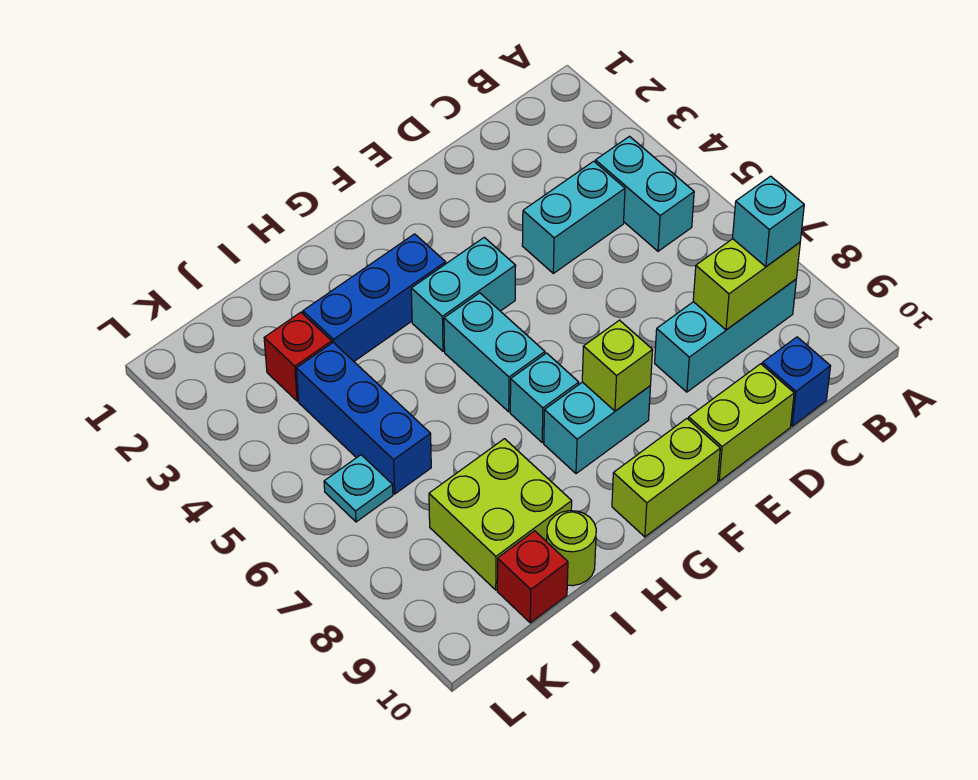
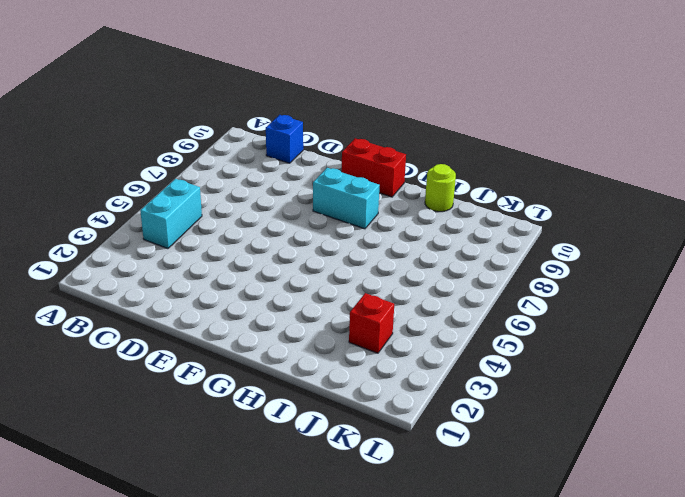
red brick F10:G10 level 1 -> lime brick F10:G10 level 1
none -> cyan brick B8:D8 level 1
none -> cyan brick C4:D4 level 1
none -> lime brick D10:E10 level 1

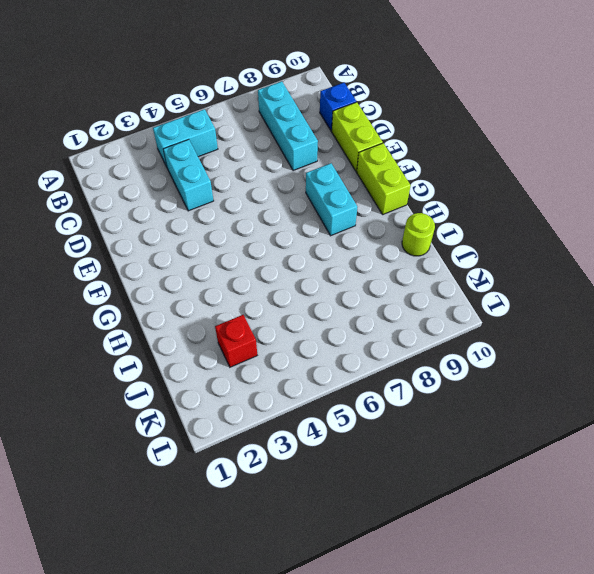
none -> cyan brick F4:G4 level 1
none -> blue brick G3:I3 level 1
none -> cyan brick G5:G6 level 1

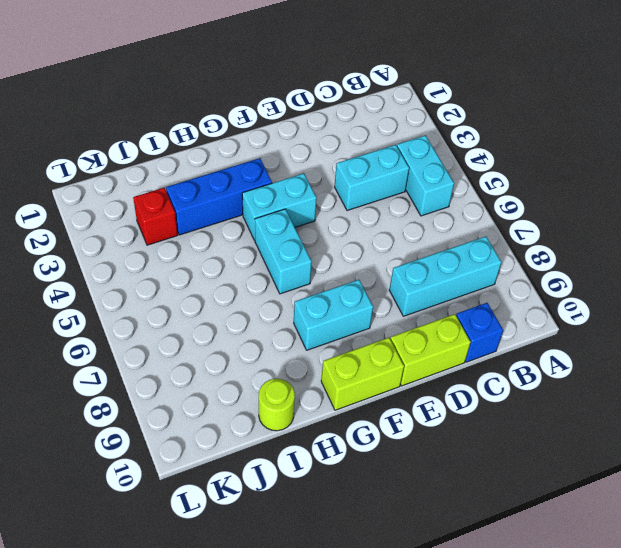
none -> cyan brick G7 level 1
none -> lime brick I8:J9 level 1
none -> blue brick J4:J6 level 1

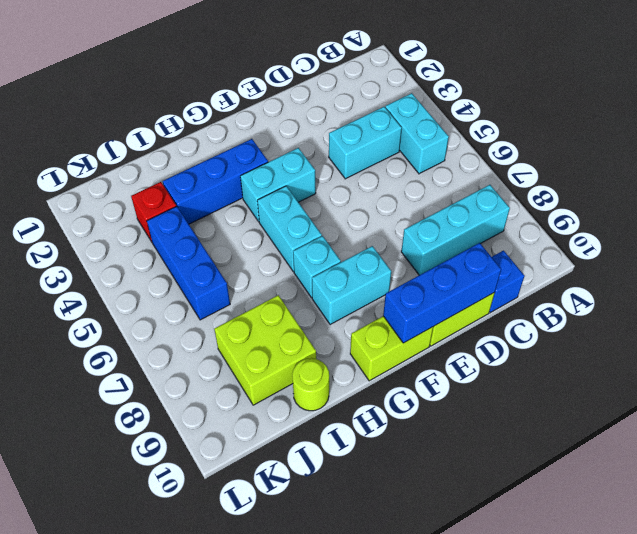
blue brick D10:F10 level 2 -> none
none -> red brick J10 level 1
none -> cyan plate K6 level 1
none -> lime brick B8:C8 level 2

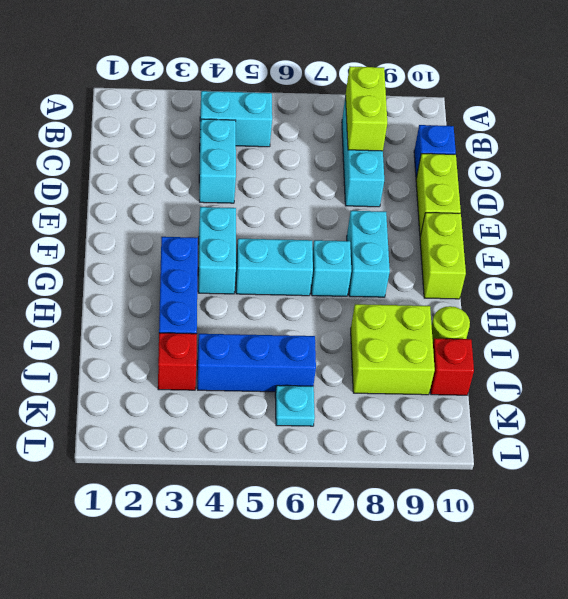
none -> lime brick F8 level 2
none -> cyan brick B8 level 3

